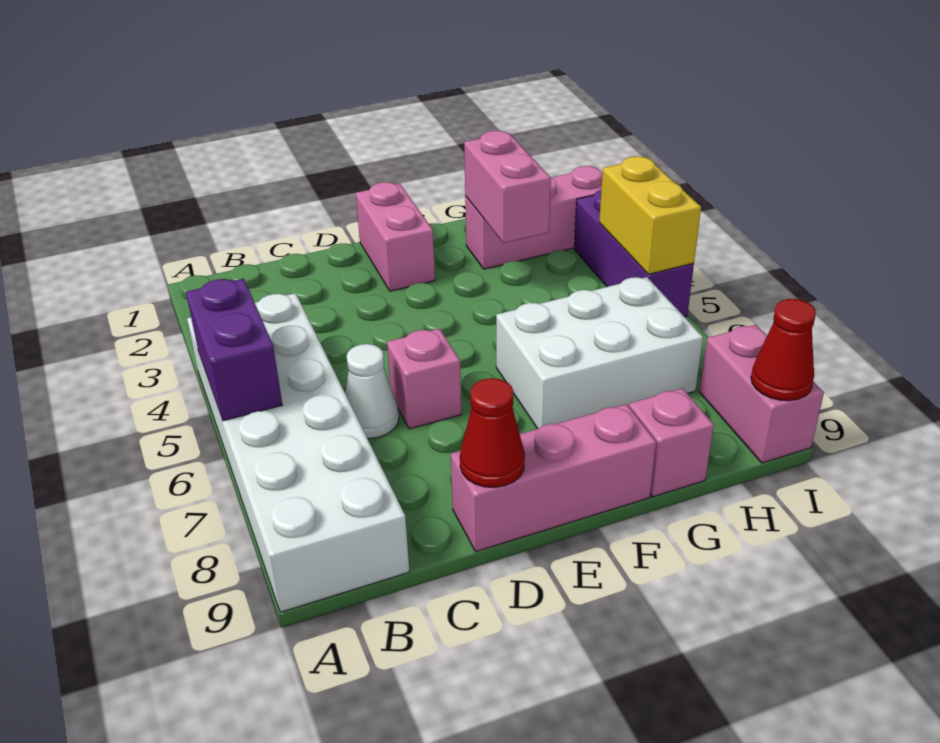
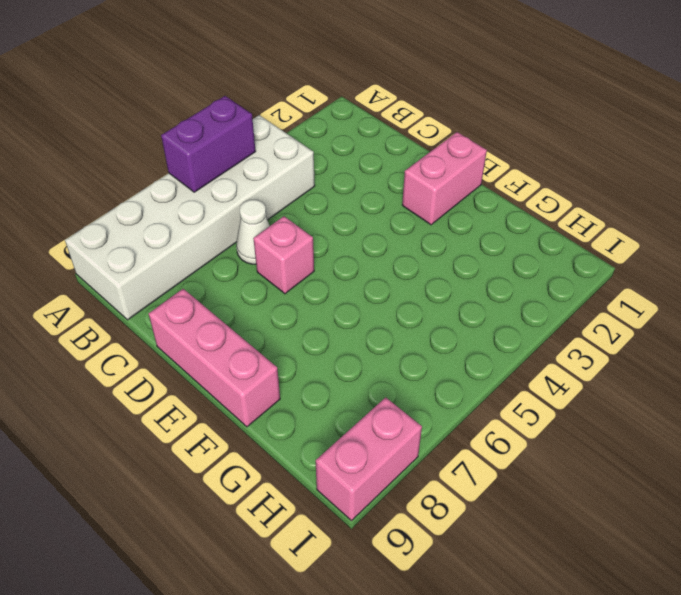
none -> white brick F6:H7 level 1
none -> pink brick G2:I2 level 1
none -> pink brick G9 level 1

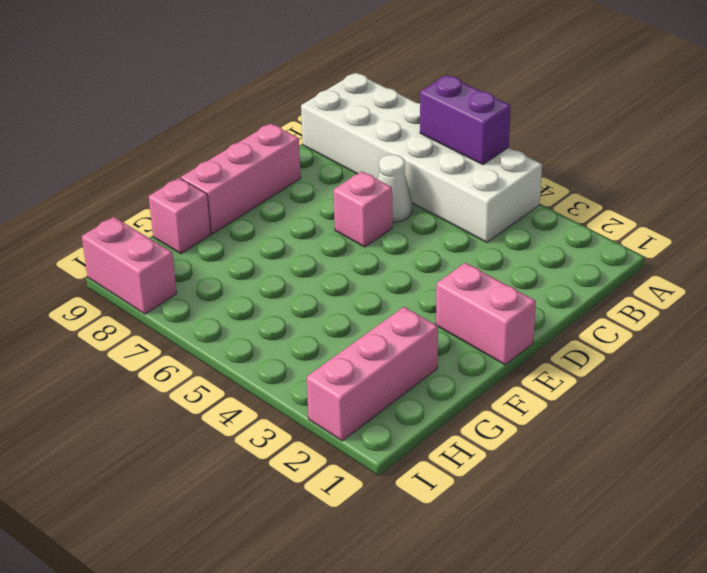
none -> white brick F6:H7 level 1
none -> purple brick I3:I5 level 1
none -> red cone D9 level 2

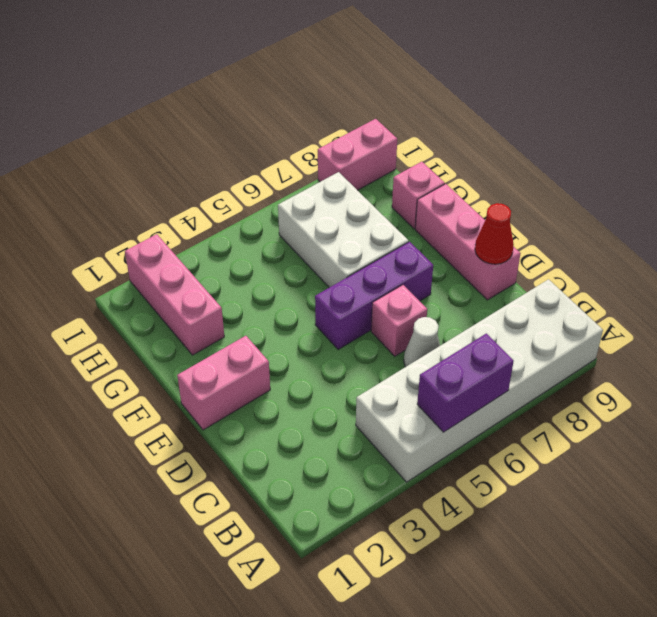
purple brick E5:E7 level 1 -> purple brick I3:I5 level 1
none -> pink brick G2:G3 level 2
none -> yellow brick I4:I5 level 2
none -> red cone I9 level 2

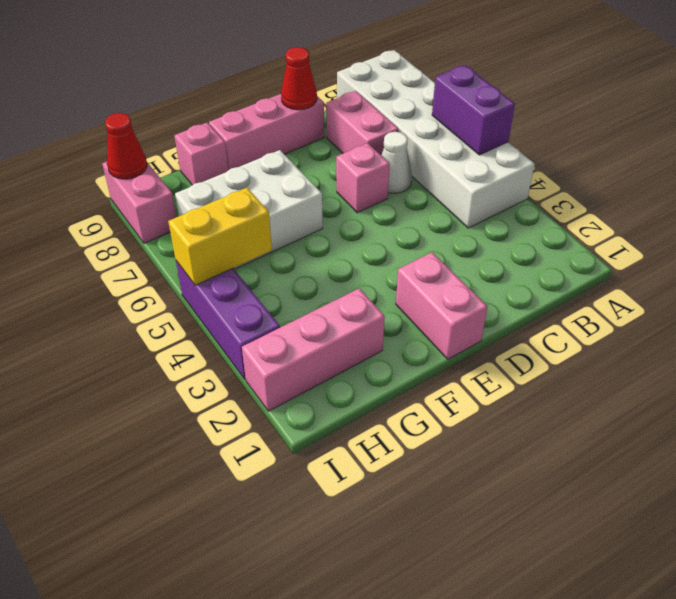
pink brick C7:C8 level 1 -> pink brick G2:G3 level 2
yellow brick H5:I5 level 2 -> yellow brick I4:I5 level 2

